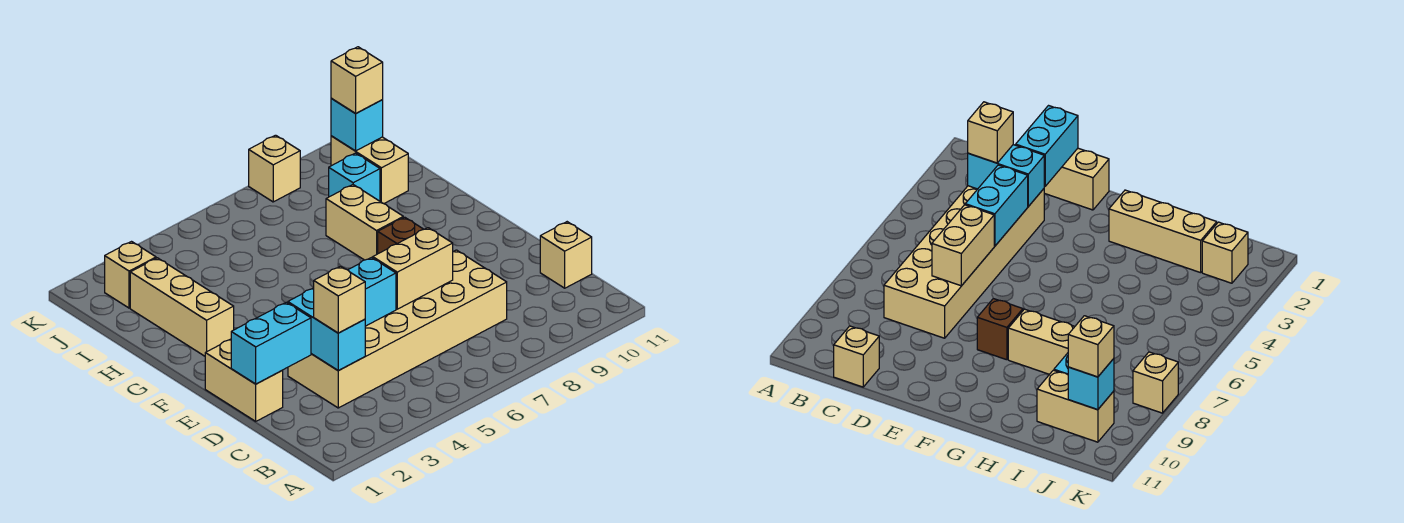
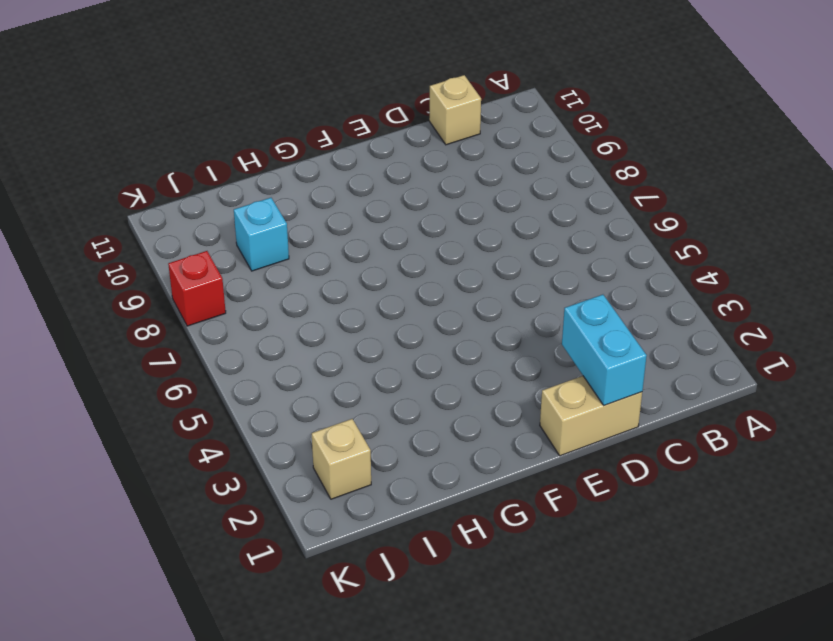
red brick K8 level 1 -> tan brick K8 level 1
none -> tan brick C3:D8 level 1
none -> brown brick F8 level 1
none -> tan brick G2:I2 level 1

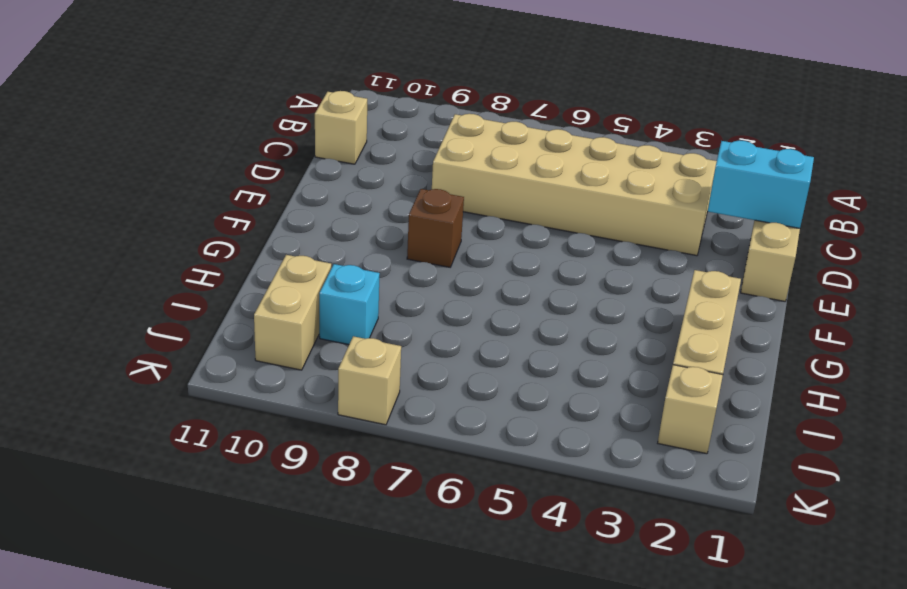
none -> tan brick G8:H8 level 1
none -> cyan brick C3:D3 level 2
none -> cyan brick D4:D5 level 2

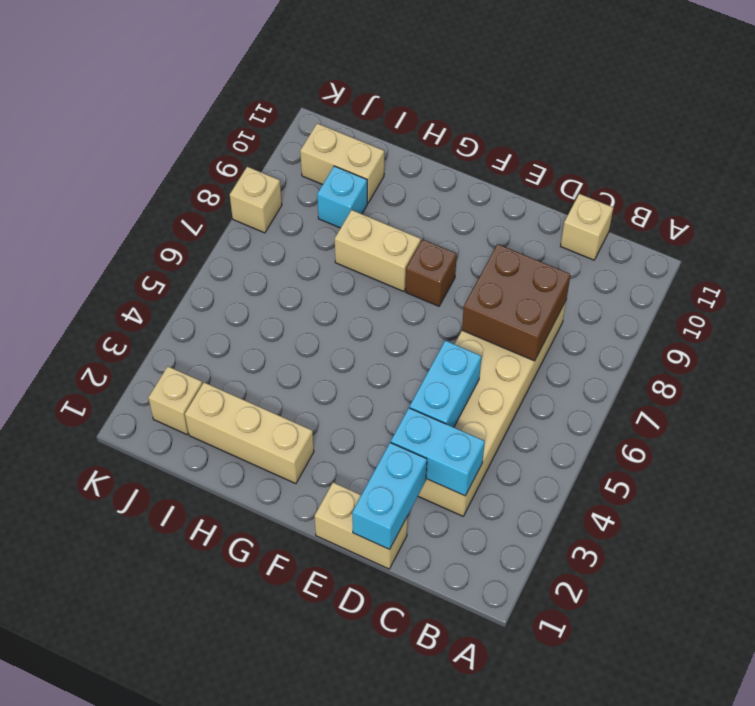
brown brick C7:D8 level 2 -> tan brick D6:D7 level 2
none -> cyan brick J10 level 2
none -> tan brick C3 level 3
none -> tan brick J10 level 3

